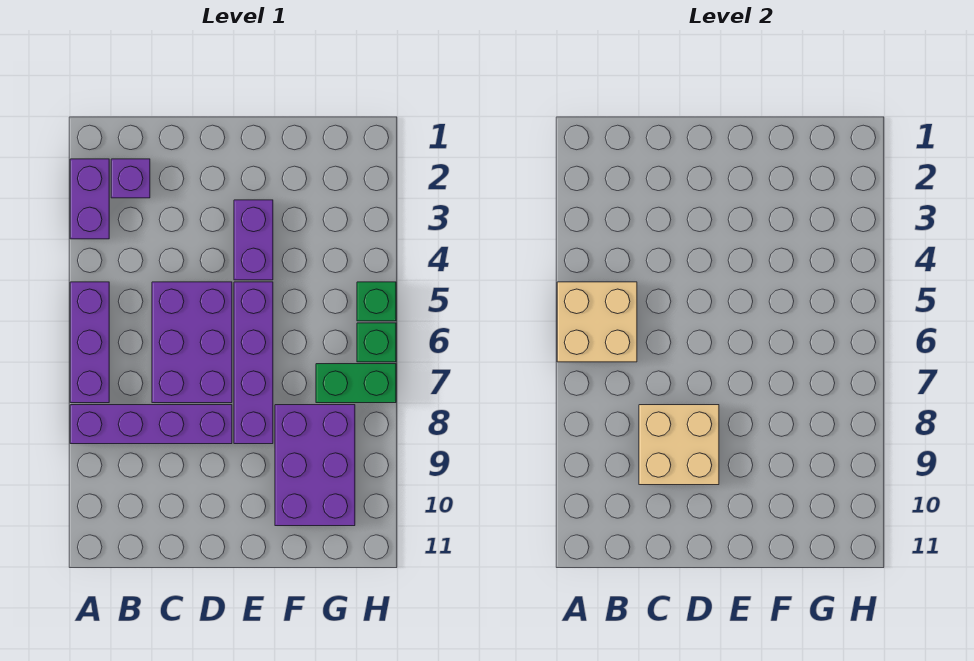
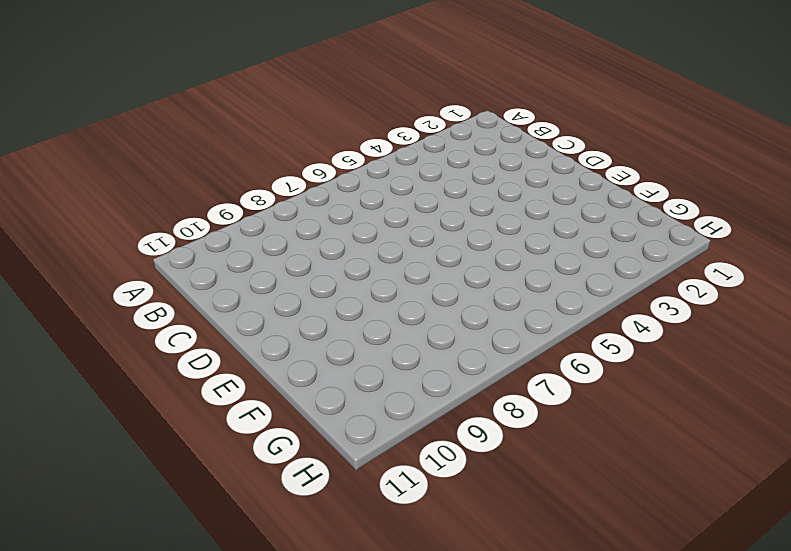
none -> purple brick A2:A3 level 1
none -> purple brick A5:A7 level 1
none -> purple brick A8:D8 level 1

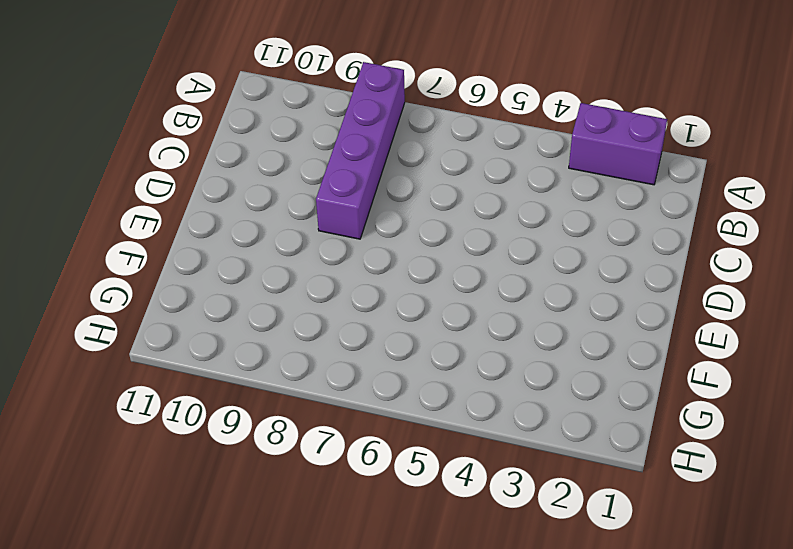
none -> purple brick A5:A7 level 1
none -> purple brick B2 level 1
none -> purple brick C5:D7 level 1

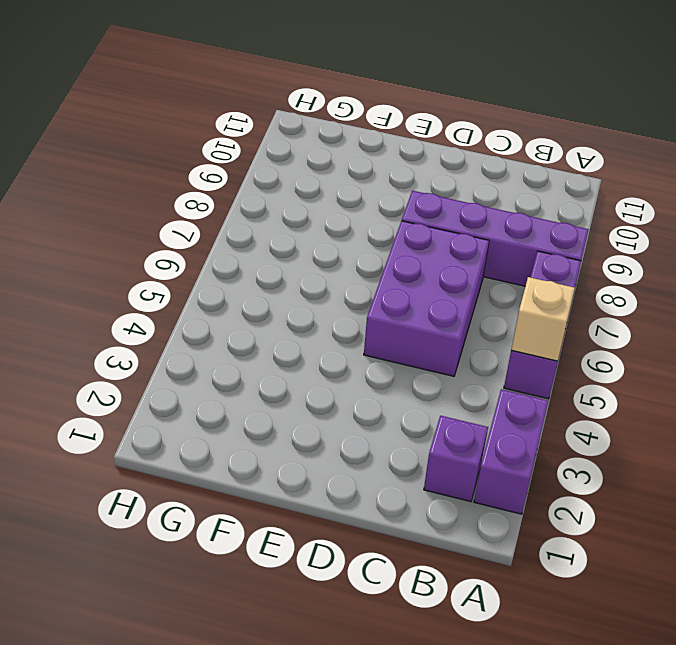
tan brick A5 level 2 -> tan brick A5:B6 level 2
none -> purple brick E3:E4 level 1
none -> purple brick E5:E8 level 1
none -> purple brick F8:G10 level 1

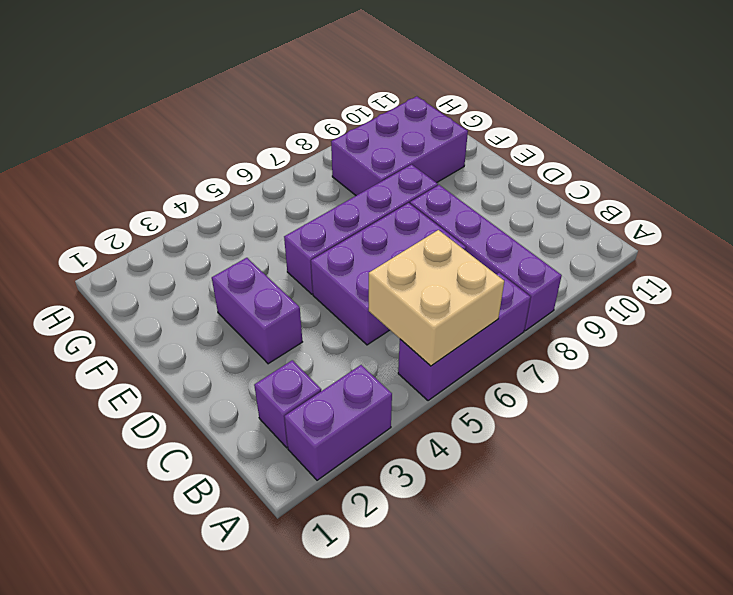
purple brick D3:E3 level 1 -> purple brick E3:E4 level 1
none -> green brick G7:H7 level 1
none -> green brick H5 level 1
none -> green brick H6 level 1

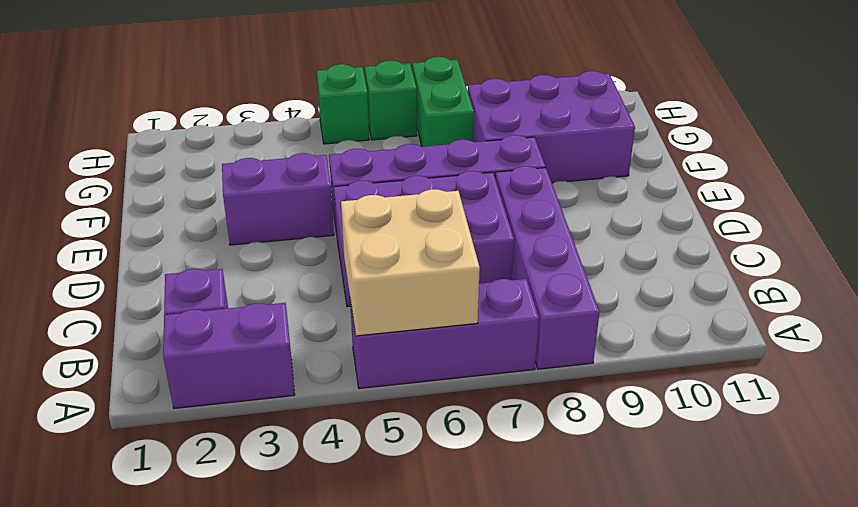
none -> tan brick C8:D9 level 2

